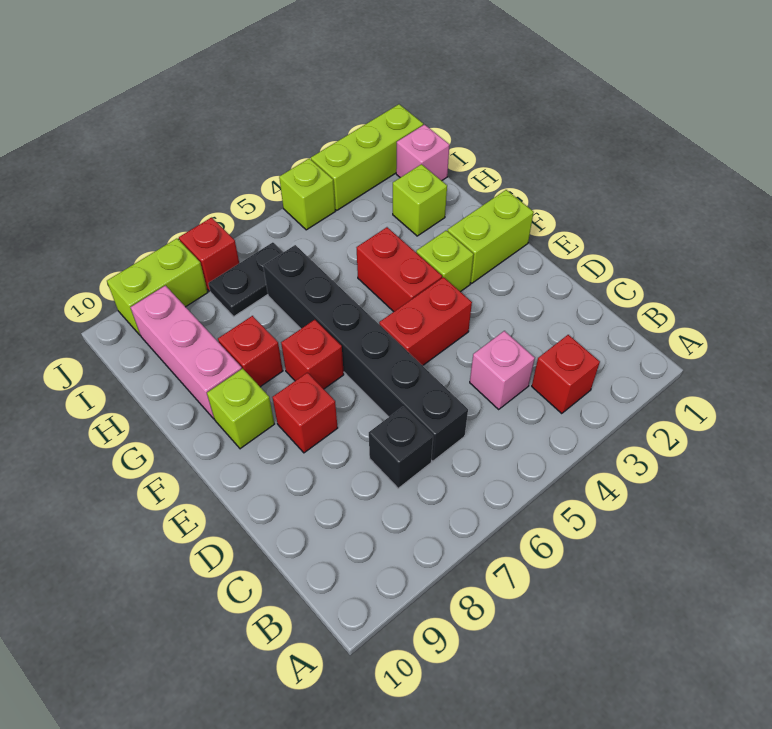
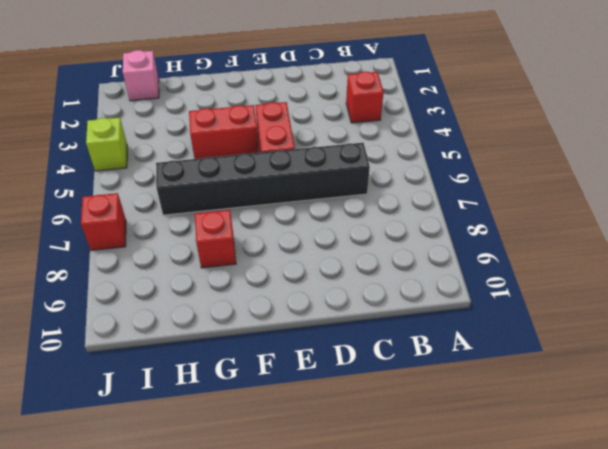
none -> pink brick C4 level 1
none -> black brick C7 level 1
none -> red brick E8 level 1

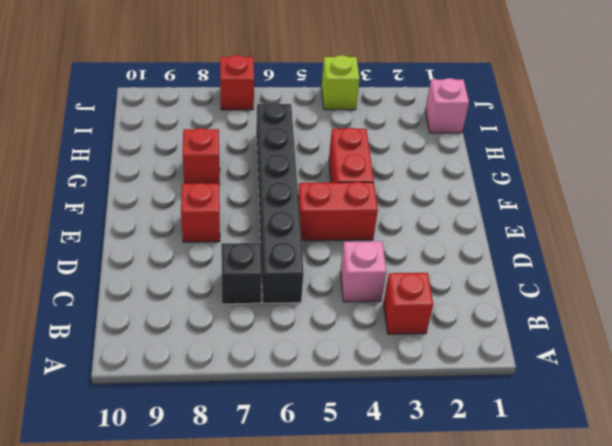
none -> lime brick F1:F2 level 1
none -> lime brick F3 level 1
none -> red brick F7 level 1

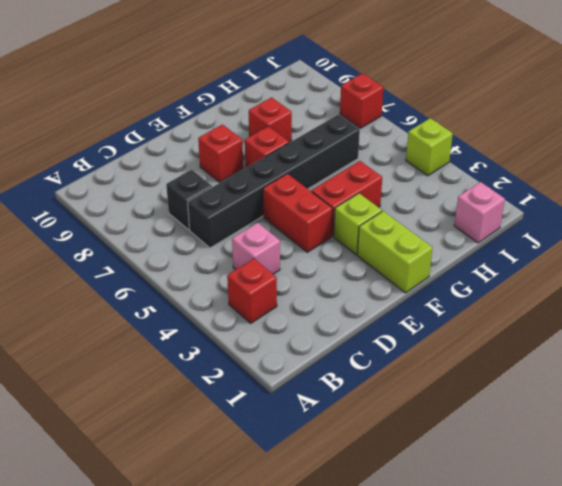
none -> lime brick F9 level 1
none -> pink brick G9:I9 level 1
none -> lime brick H2 level 1

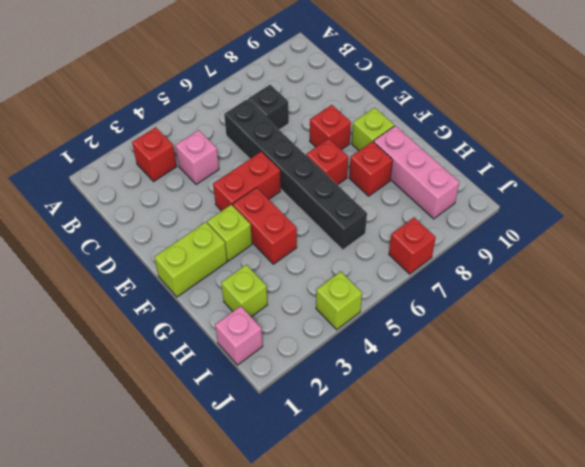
none -> black plate I6:I7 level 1
none -> lime brick J1:J3 level 1
none -> lime brick J8:J9 level 1

